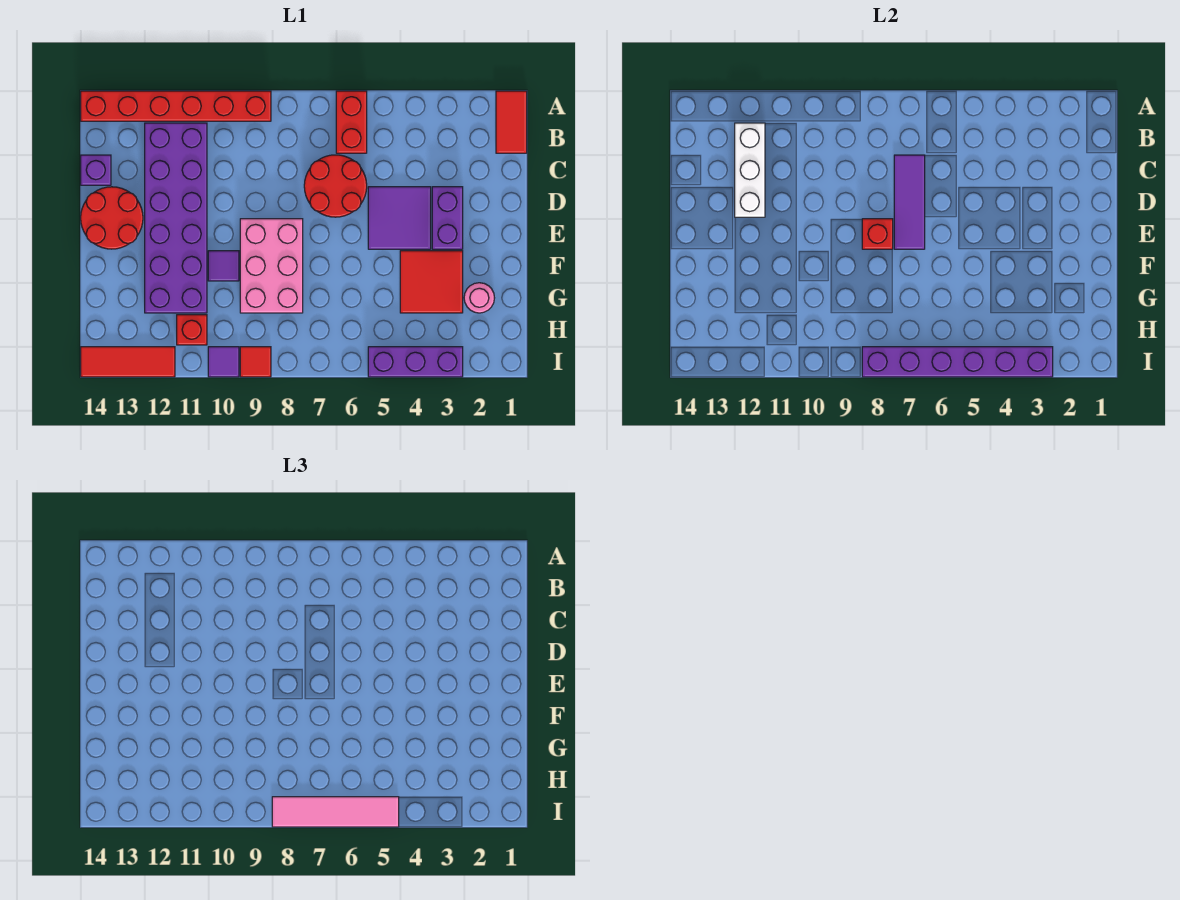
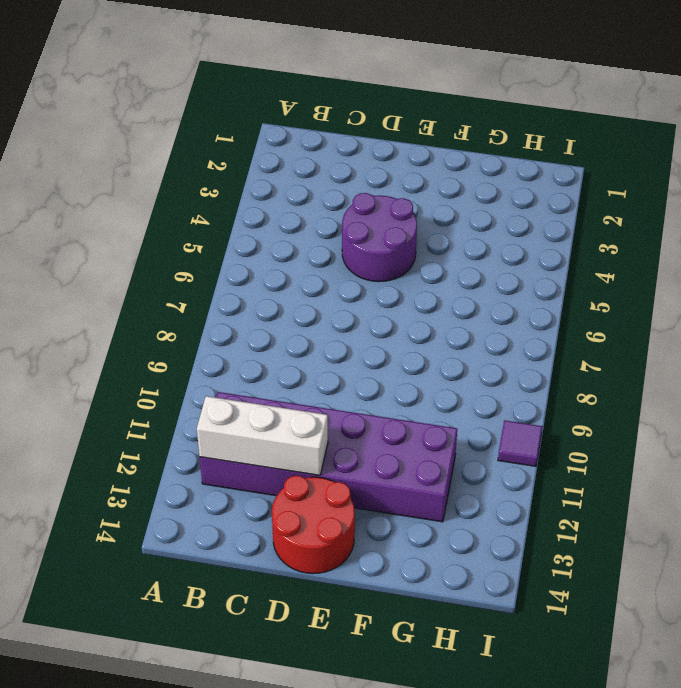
purple round brick D4:E5 level 1 -> purple tile D4:E5 level 1
none -> red tile A1:B1 level 1
none -> red brick A6:B6 level 1
none -> red brick A9:A14 level 1

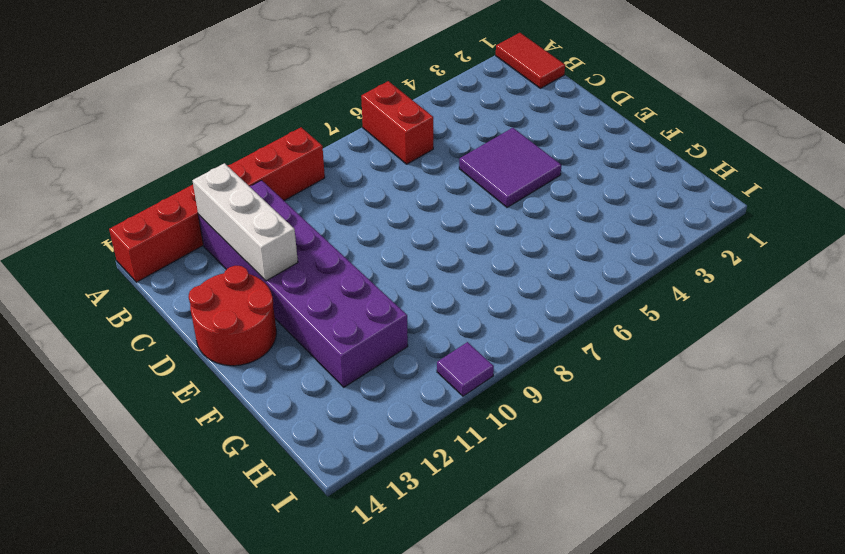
none -> red round brick C6:D7 level 1
none -> purple brick C14 level 1
none -> purple brick D3:E3 level 1

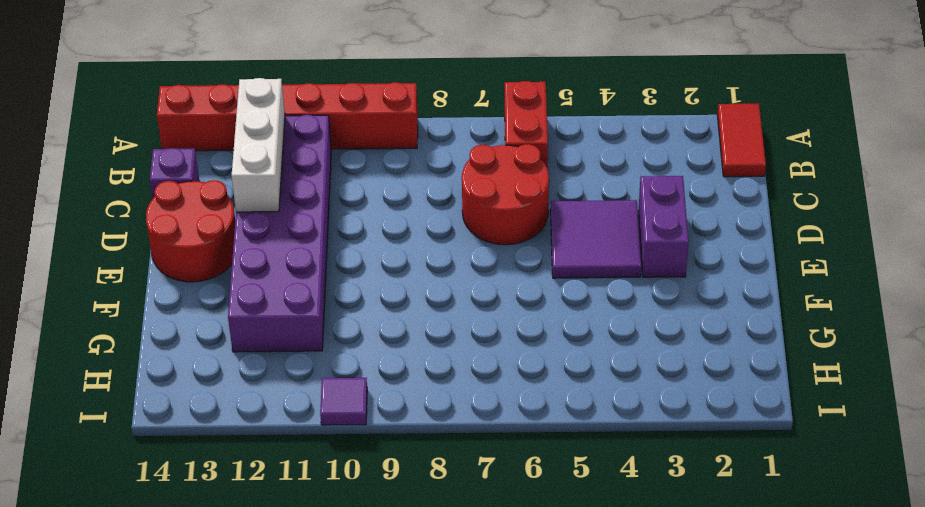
none -> pink brick E8:G9 level 1
none -> red tile F3:G4 level 1
none -> purple tile F10 level 1

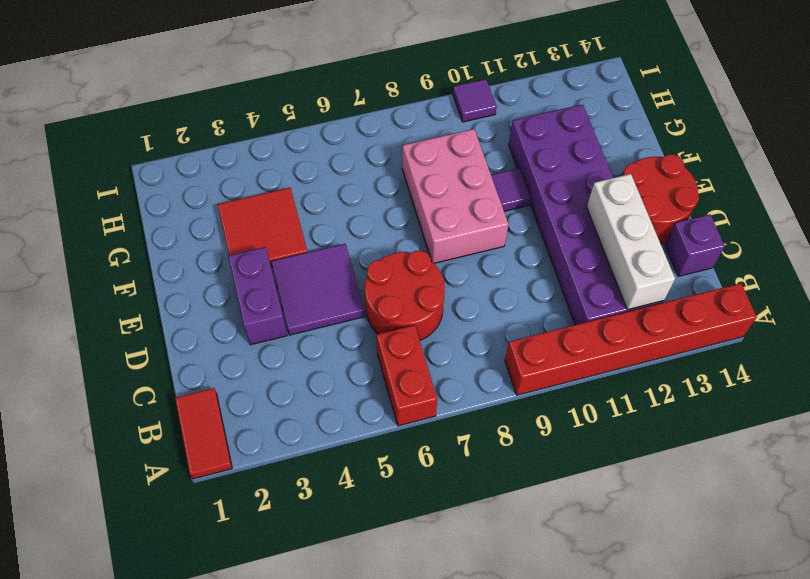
none -> pink round brick G2 level 1
none -> red brick H11 level 1
none -> purple brick I3:I5 level 1

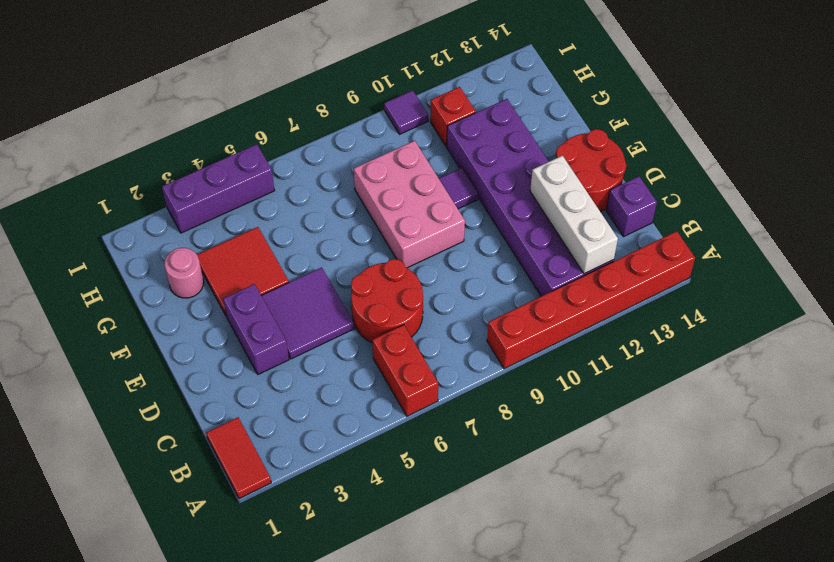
none -> red tile I9 level 1
none -> red tile I12:I14 level 1
none -> purple tile C7:E7 level 2

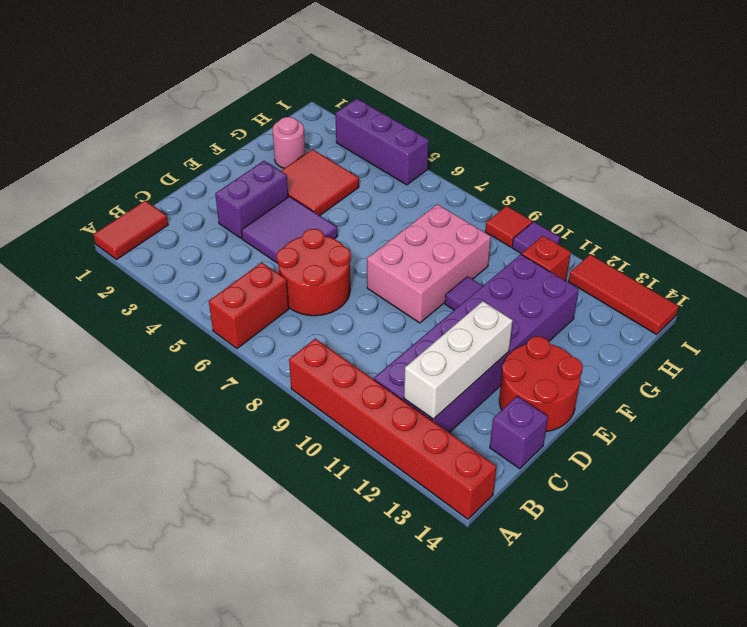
none -> purple tile C7:E7 level 2
none -> red brick E8 level 2
none -> purple brick I3:I8 level 2

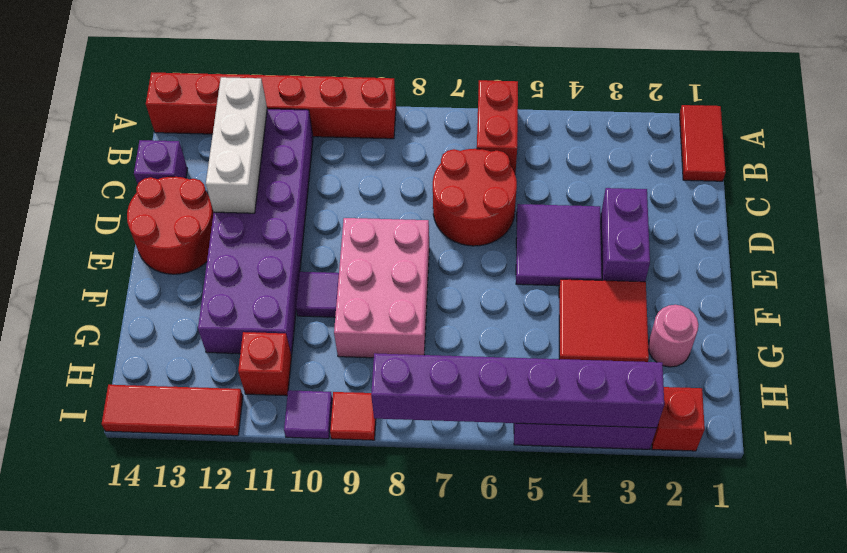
red brick I2 level 1 -> red brick E8 level 2
none -> purple tile C7:E7 level 2
none -> pink tile I5:I8 level 3

